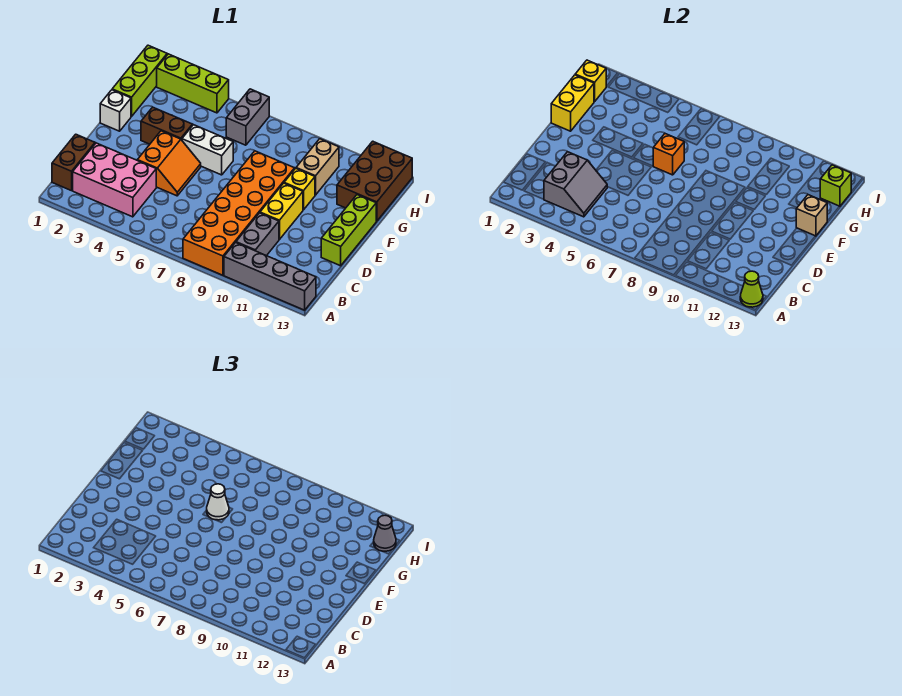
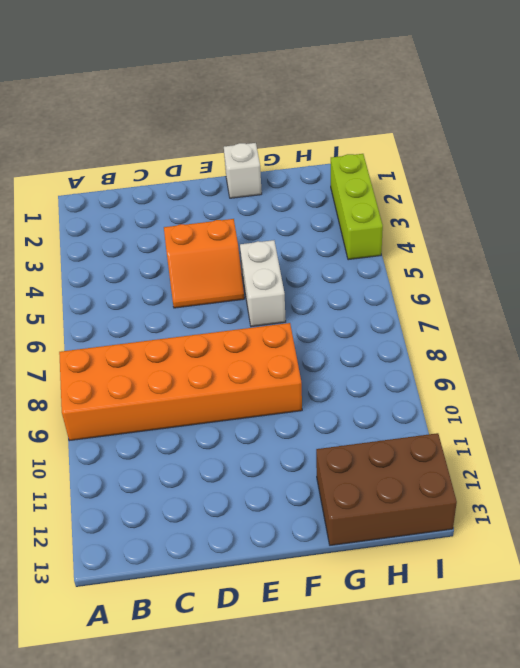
none -> grey brick A10:A13 level 1
none -> brown brick B1:C1 level 1
none -> pink brick B2:C4 level 1

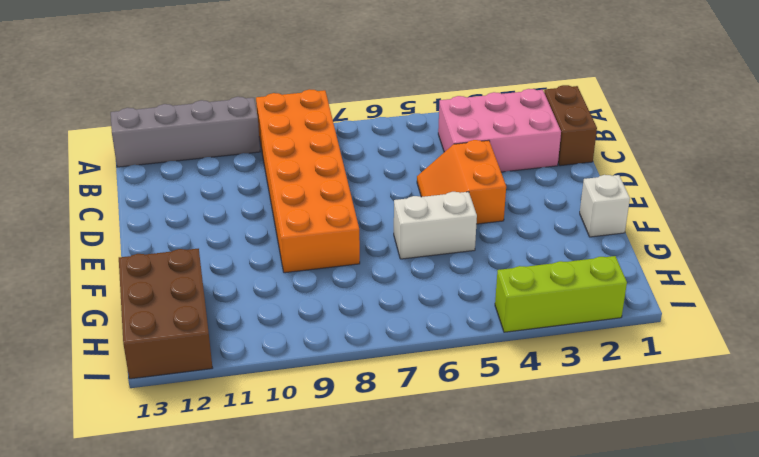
none -> grey brick B10:C10 level 1
none -> yellow brick D10:E10 level 1
none -> lime brick D13:F13 level 1

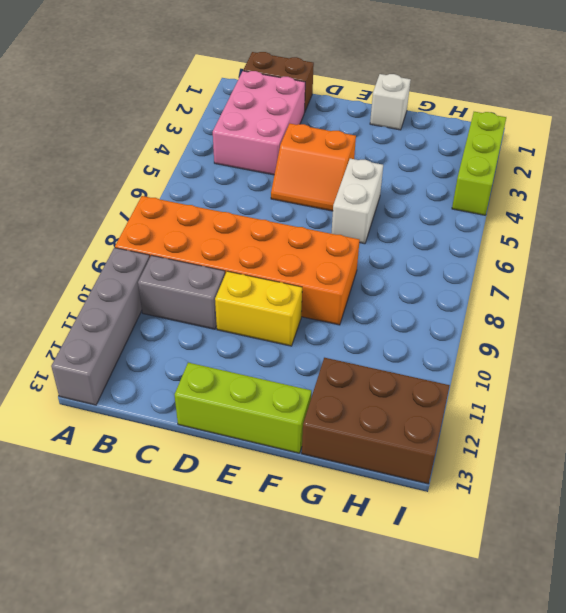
none -> brown brick F3:F4 level 1
none -> yellow brick F10 level 1
none -> lime brick G1:I1 level 1

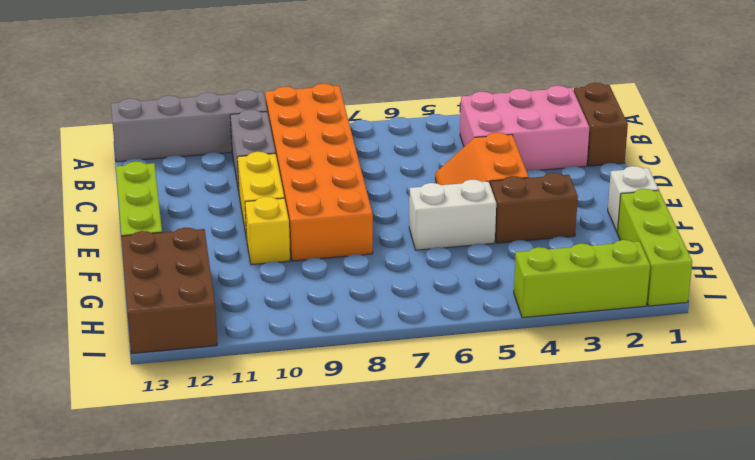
none -> tan brick G10:H10 level 1
none -> grey brick H6:I6 level 1
none -> lime cone A13 level 2

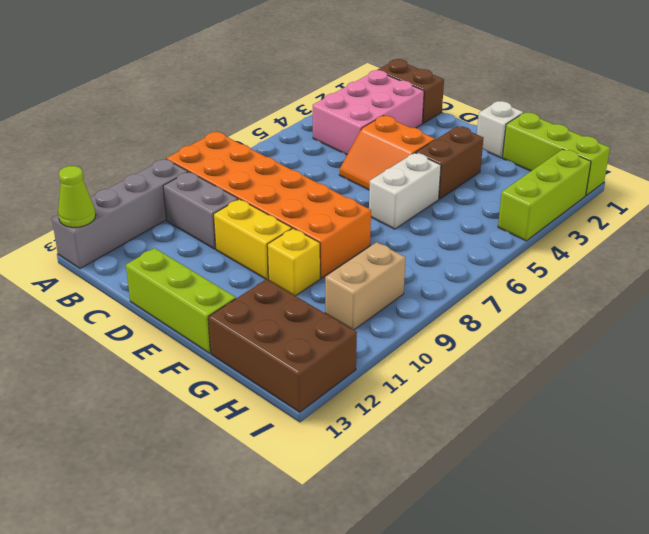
tan brick H9:H10 level 1 -> tan brick G10:H10 level 1
none -> grey brick H6:I6 level 1
none -> grey slope B3:C4 level 2 top 3
none -> yellow brick F1:G1 level 2

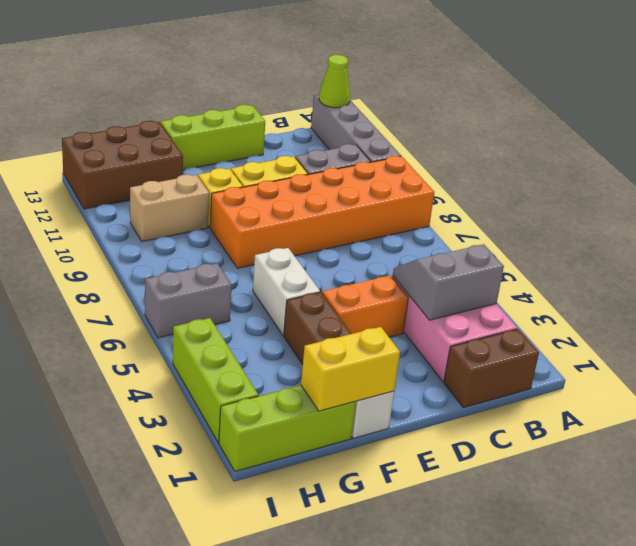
none -> orange brick F6 level 2
none -> tan brick F13 level 2
none -> yellow brick H1 level 2

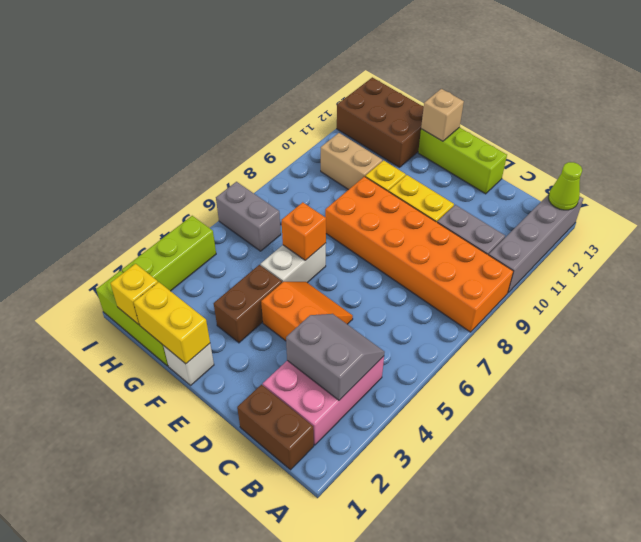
none -> lime brick H13 level 2
none -> white cone F6 level 3
none -> grey cone H13 level 3

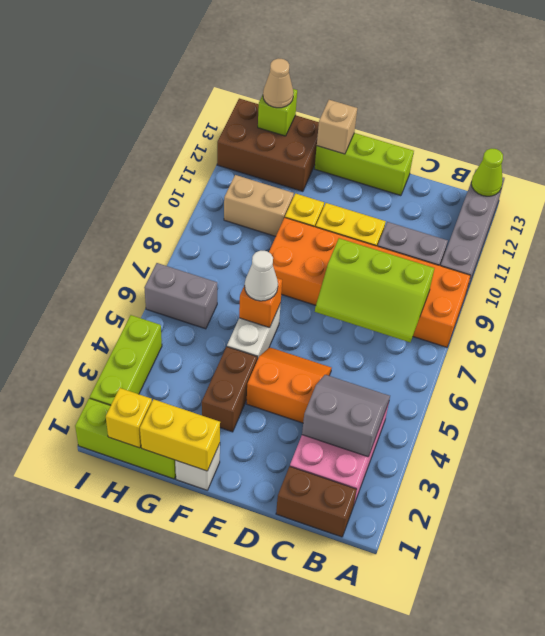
lime slope B7:D8 level 2 top 8 -> none
tan cone H13 level 3 -> grey cone H13 level 3

